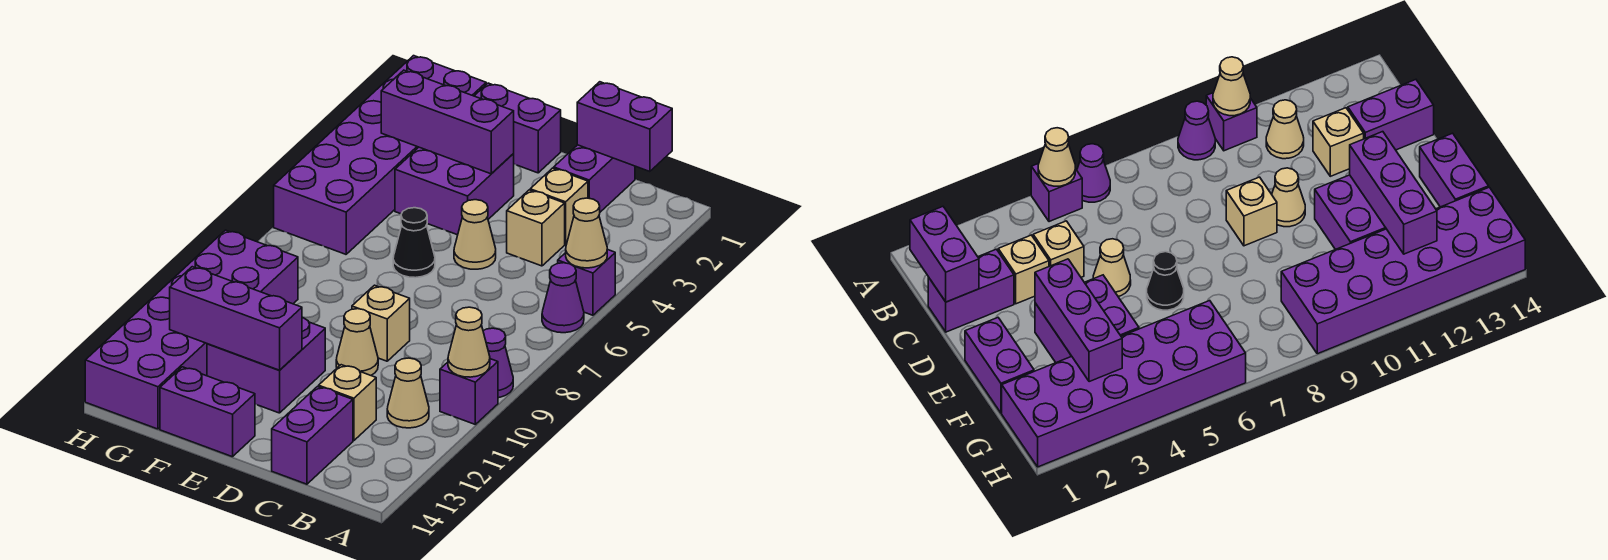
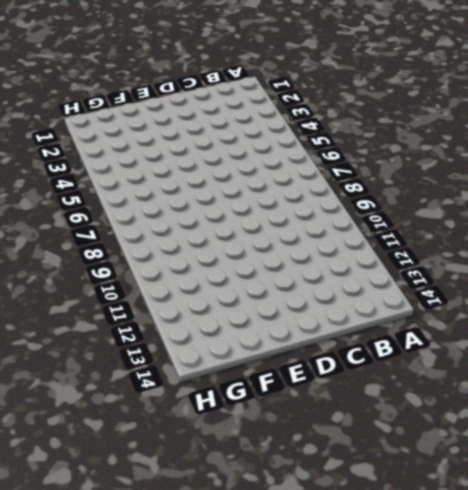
none -> purple brick A5 level 1
none -> purple cone A6 level 1
none -> purple cone A9 level 1

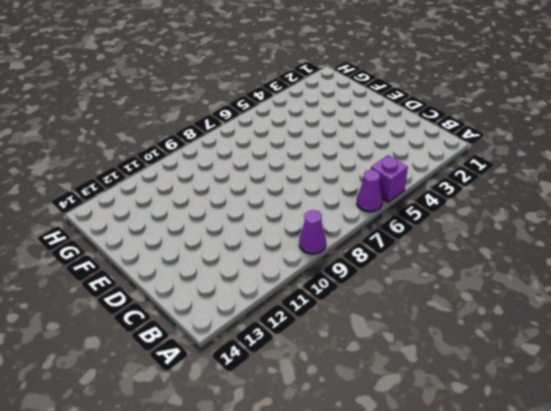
none -> purple brick A10 level 1
none -> tan cone B11 level 1
none -> purple brick C1:C2 level 1

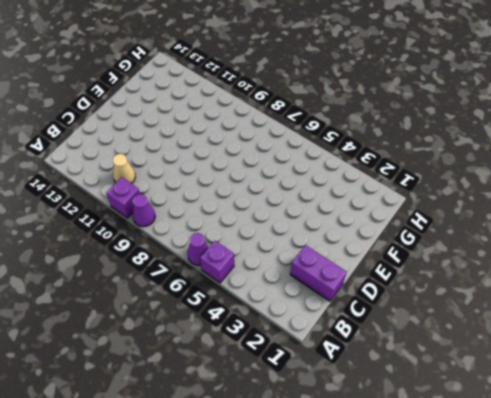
none -> tan brick C3 level 1
none -> tan brick C4 level 1
none -> tan brick C12 level 1

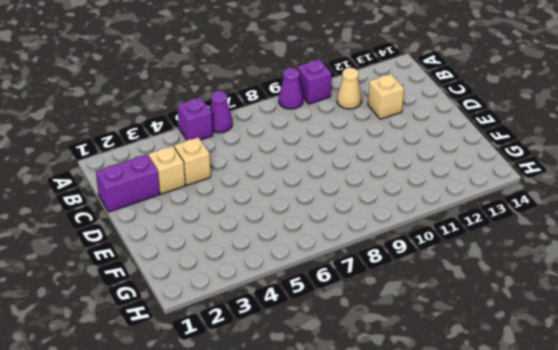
none -> purple brick C13:C14 level 1
none -> tan cone D5 level 1
none -> tan brick D9 level 1

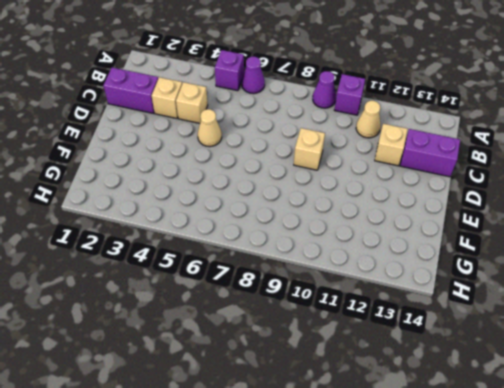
none -> tan cone D10 level 1
none -> purple brick E1:F1 level 1
none -> purple brick E3:F4 level 1

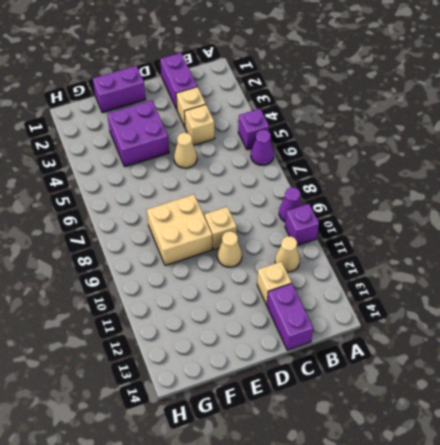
tan brick E8:F9 level 1 -> none
none -> black cone E6 level 1
none -> purple brick E11:F12 level 1
none -> purple brick E14:F14 level 1

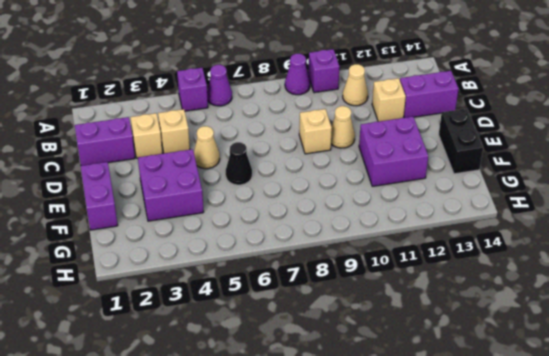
black brick E14:F14 level 1 -> purple brick E14:F14 level 1
none -> purple brick G1:H6 level 1
none -> purple brick G9:H14 level 1
none -> tan cone A5 level 2

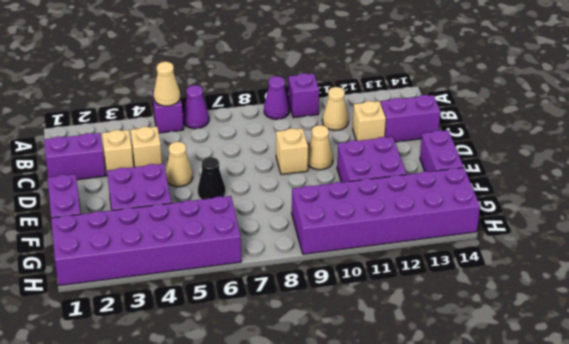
none -> tan cone A10 level 2
none -> purple brick B1:C1 level 2
none -> purple brick E3:G3 level 2

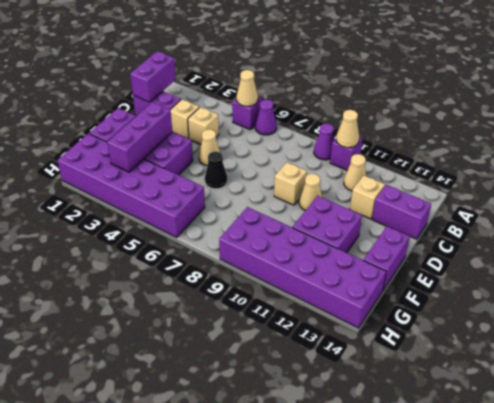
none -> purple brick E12:G12 level 2

